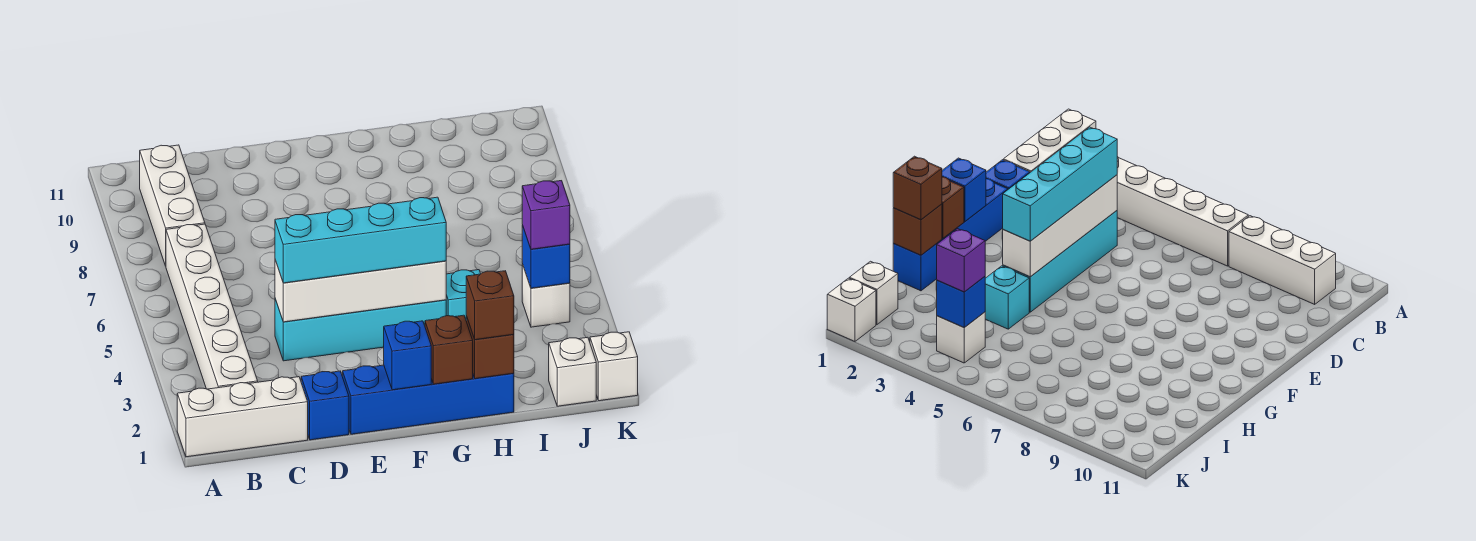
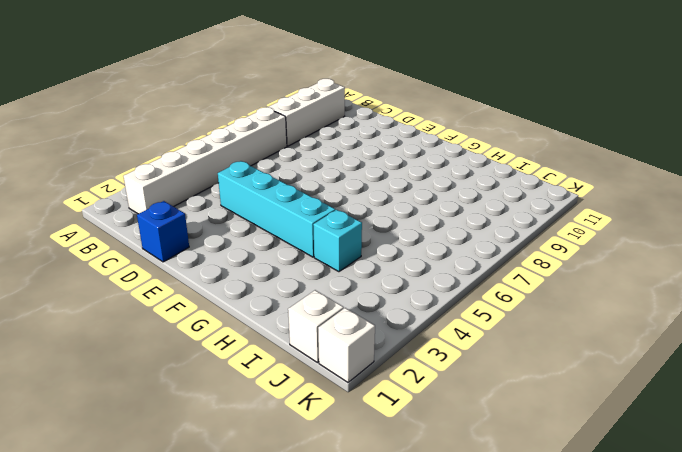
none -> white brick A1:C1 level 1
none -> blue brick E1:H1 level 1
none -> white brick J4 level 1

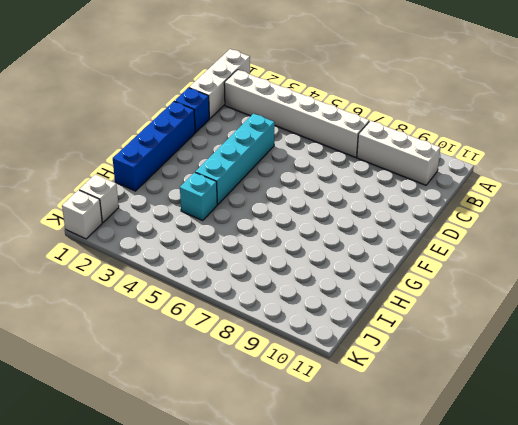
none -> white brick J4 level 1
none -> white brick D4:G4 level 2
none -> blue brick F1 level 2

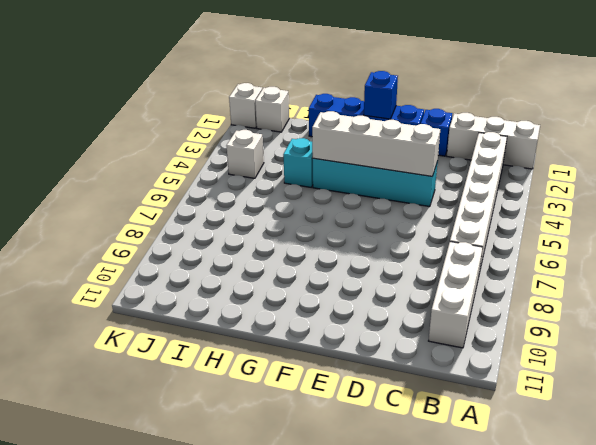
none -> brown brick G1 level 2
none -> brown brick H1 level 2
none -> blue brick J4 level 2

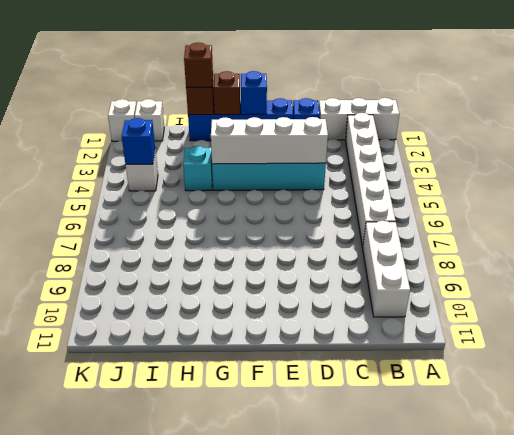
none -> cyan brick D4:G4 level 3
none -> purple brick J4 level 3

